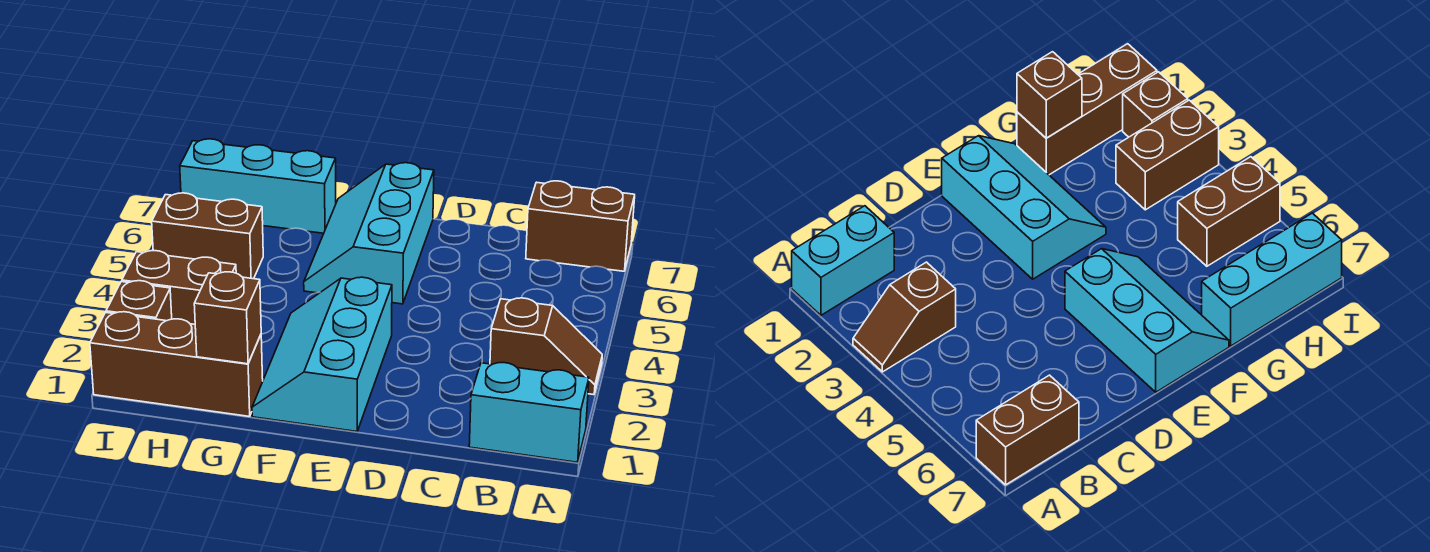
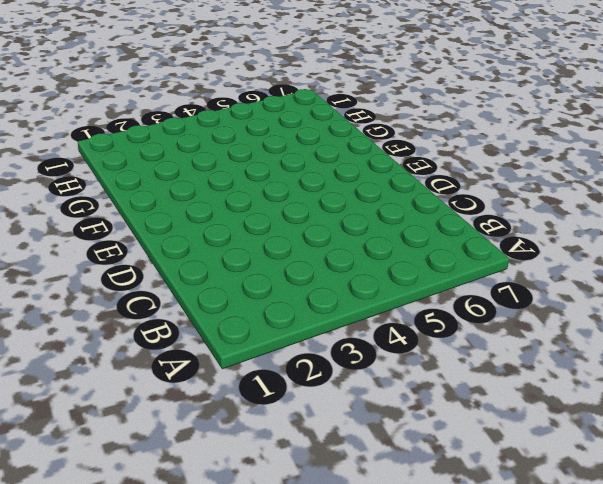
none -> cyan brick A1:B1 level 1
none -> brown slope A3:B3 level 1 top B

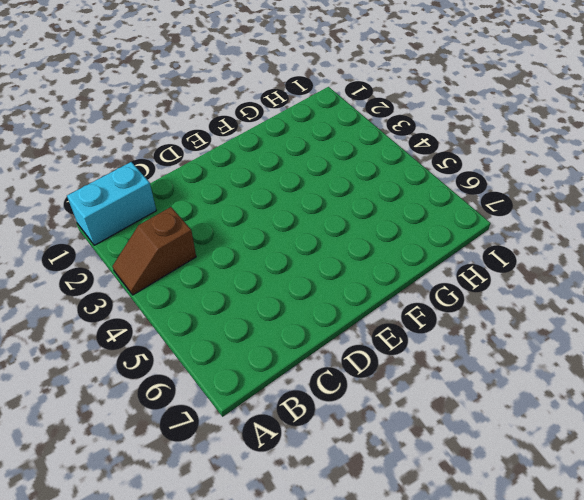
none -> brown brick A7:B7 level 1
none -> cyan slope E1:F3 level 1 top E

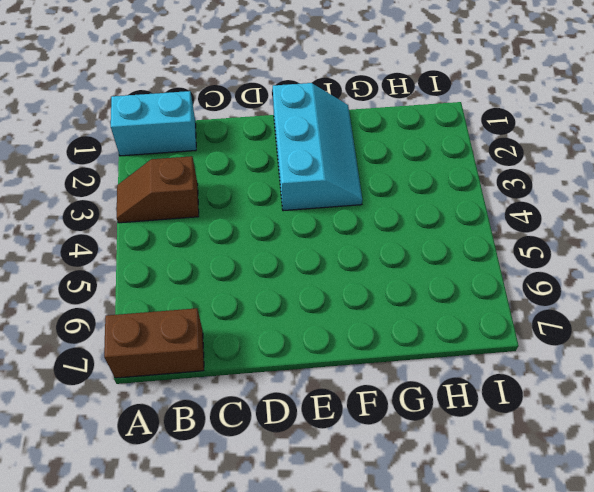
none -> cyan slope E5:F7 level 1 top E
none -> brown brick G1:I1 level 1

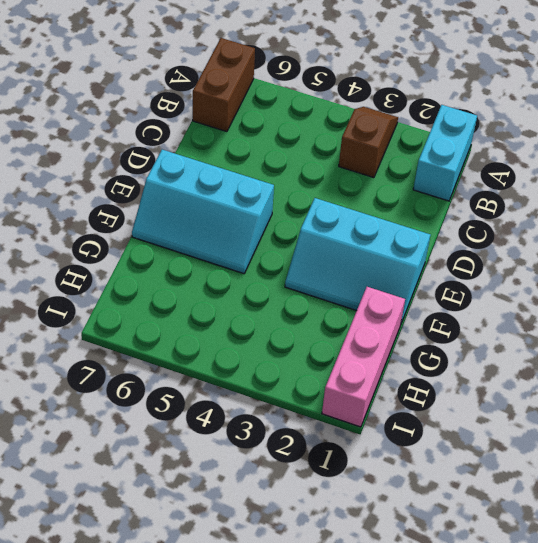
pink brick G1:I1 level 1 -> brown brick G1:I1 level 1
none -> cyan brick G7:I7 level 1
none -> brown brick H3:I3 level 1

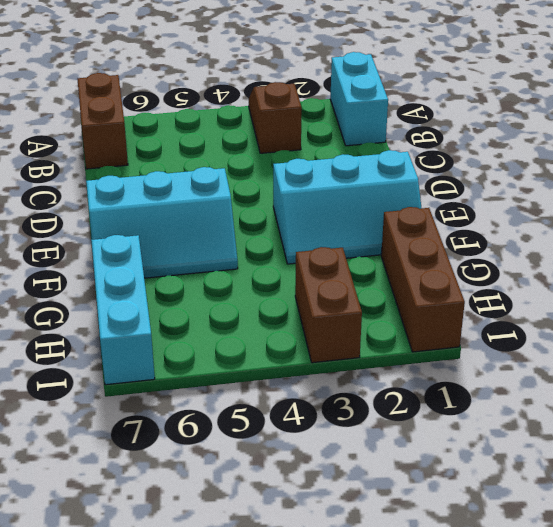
none -> brown brick H5:I5 level 1
none -> brown brick I2 level 1

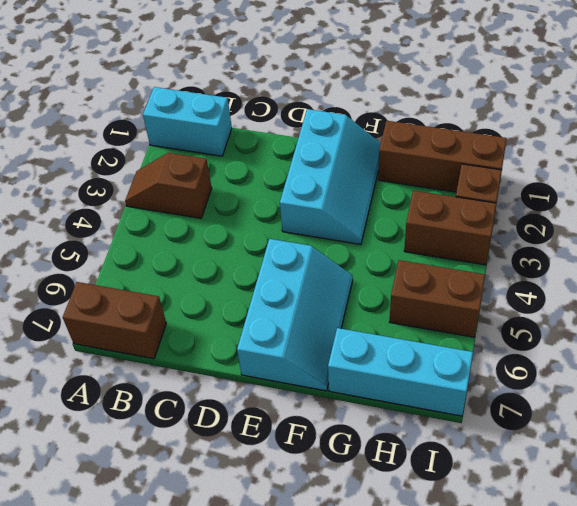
none -> brown brick G1 level 2

